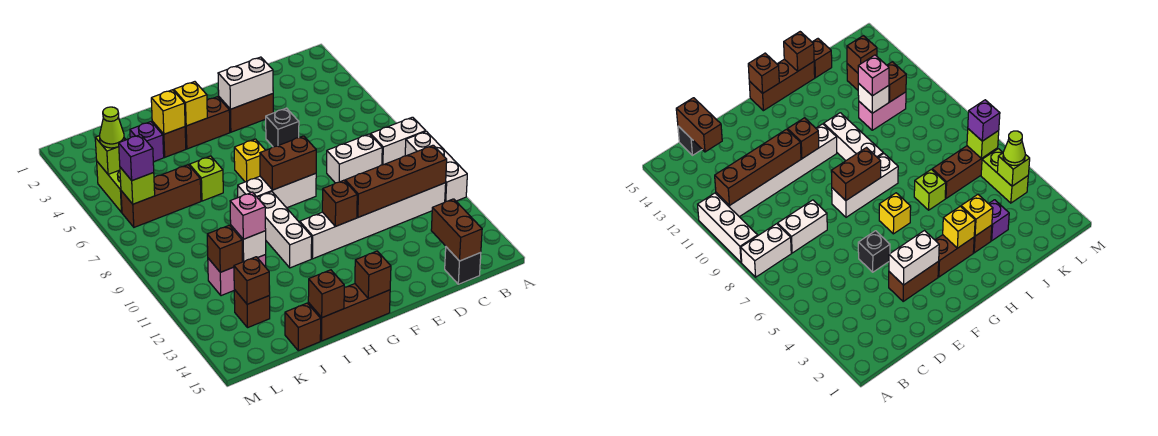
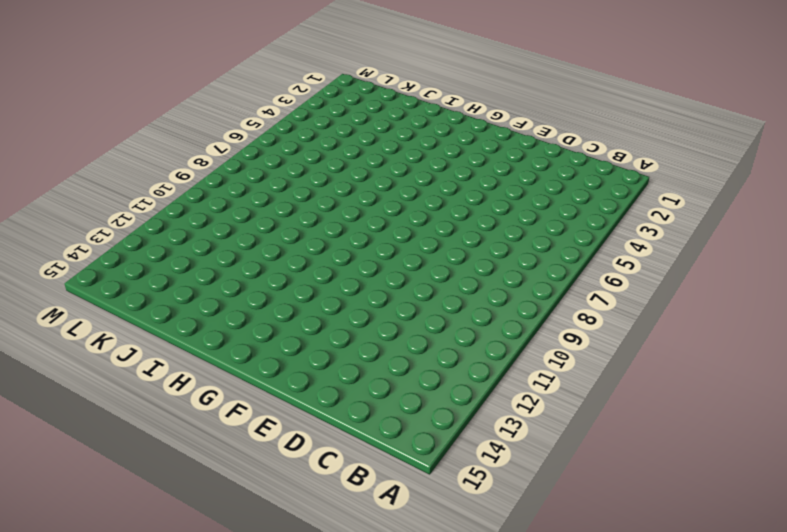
none -> white brick A8:B8 level 1
none -> white brick A9:A11 level 1
none -> white brick B11:G11 level 1
none -> white brick C8:D8 level 1

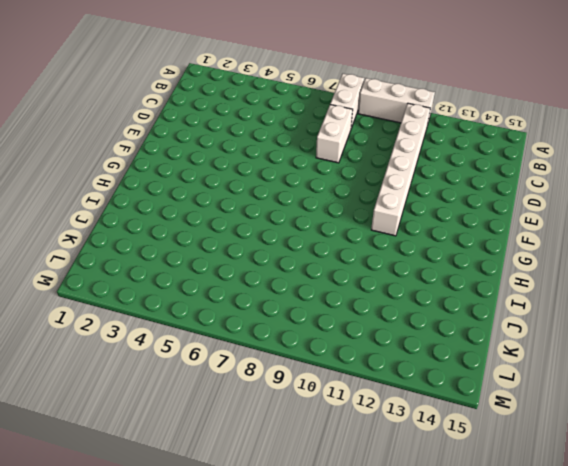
none -> black brick C15 level 1
none -> brown brick E3:F3 level 1
none -> black brick E5 level 1
none -> white brick F8:H8 level 1

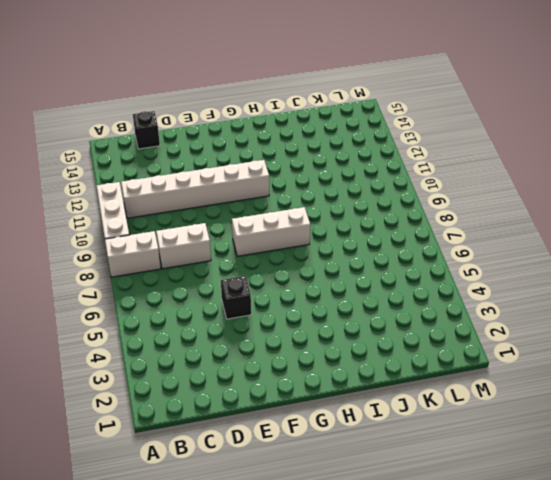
none -> brown brick E3:F3 level 1
none -> brown brick G3:H3 level 1
none -> yellow brick G6 level 1
none -> brown brick G15:I15 level 1

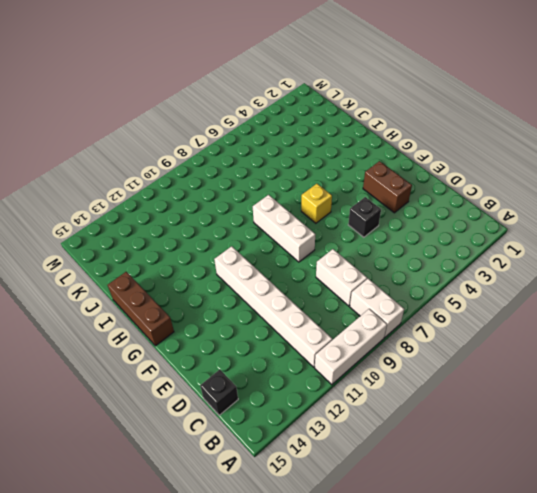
none -> brown brick G3:H3 level 1
none -> white brick H9:H11 level 1
none -> brown brick I3 level 1
none -> lime brick I6 level 1

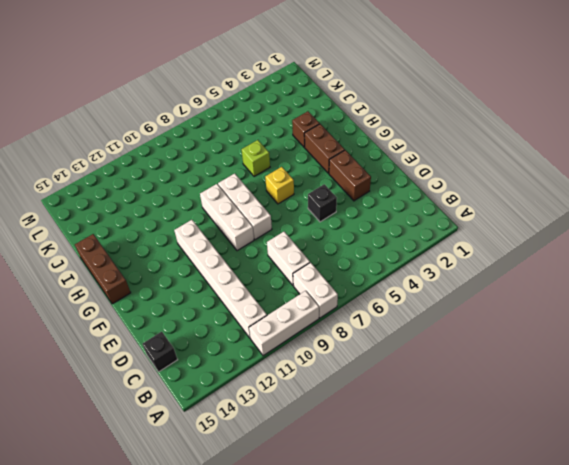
white brick F9:H9 level 1 -> white brick H9:H11 level 1
none -> purple brick J3 level 1
none -> brown brick J6:L6 level 1
none -> pink brick J11:K11 level 1
none -> brown brick J15 level 1

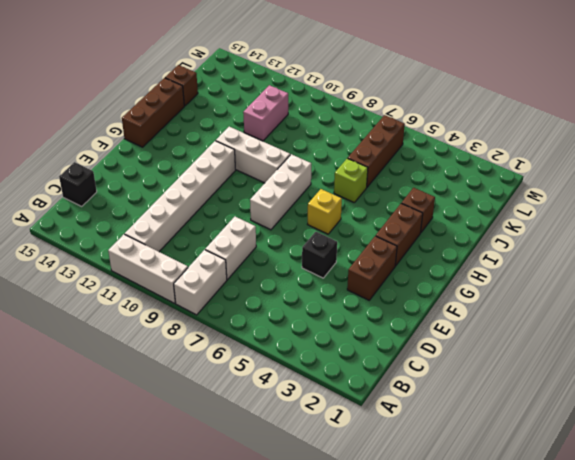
none -> purple brick J3 level 1
none -> brown brick K13 level 1
none -> lime brick L4:L5 level 1
none -> brown brick B11:E11 level 2

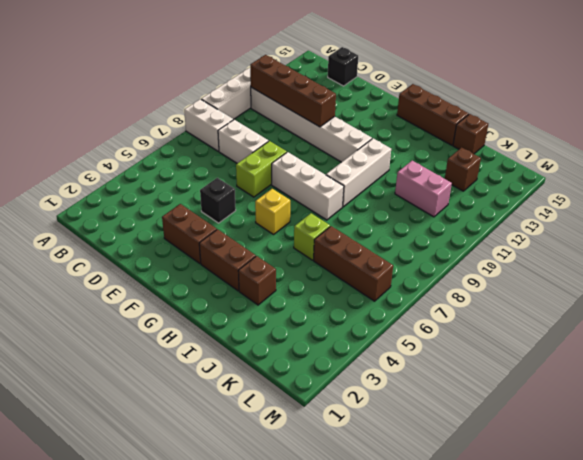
lime brick E7:E8 level 1 -> lime brick L4:L5 level 1
none -> purple brick J3 level 1
none -> brown brick C14:C15 level 2
none -> white brick E3:F3 level 2
none -> brown brick F8:G8 level 2

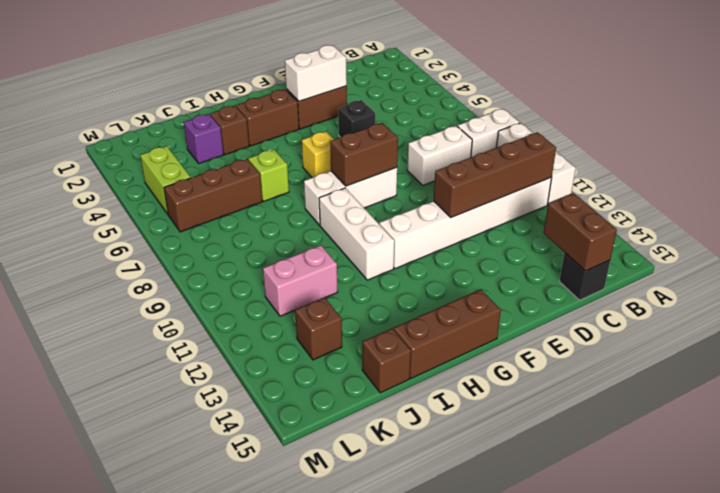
none -> brown brick F11 level 2
none -> brown brick G15 level 2
none -> yellow brick H3 level 2
none -> yellow brick I3 level 2

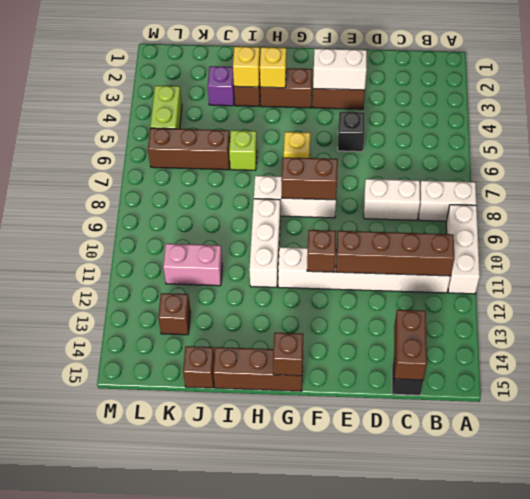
none -> brown brick I15 level 2
none -> white brick J11 level 2
none -> brown brick K11 level 2
none -> brown brick K13 level 2

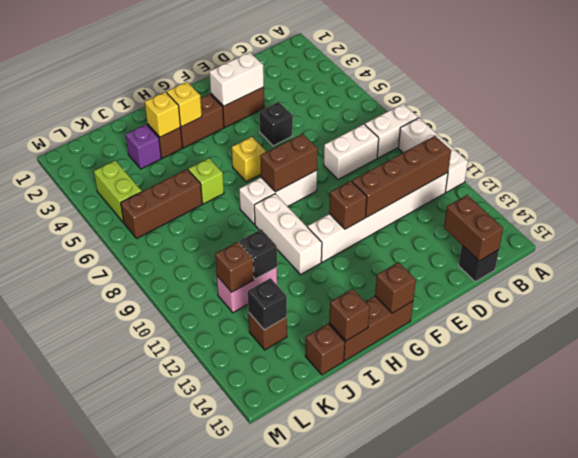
black brick J11 level 2 -> white brick J11 level 2
black brick K13 level 2 -> brown brick K13 level 2
none -> lime brick L4 level 2
none -> lime brick L6 level 2
none -> pink brick J11 level 3
none -> lime cone L4 level 3

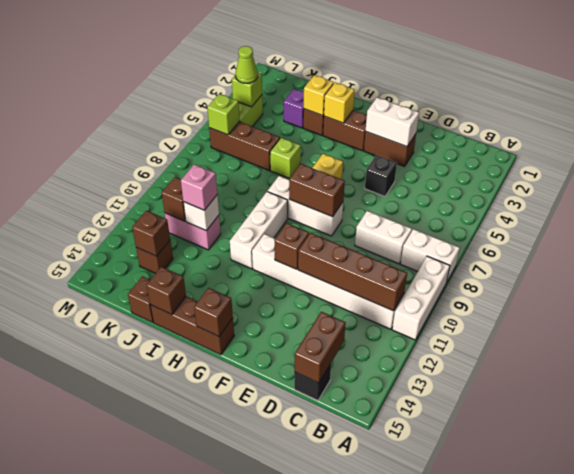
none -> purple brick L6 level 3

